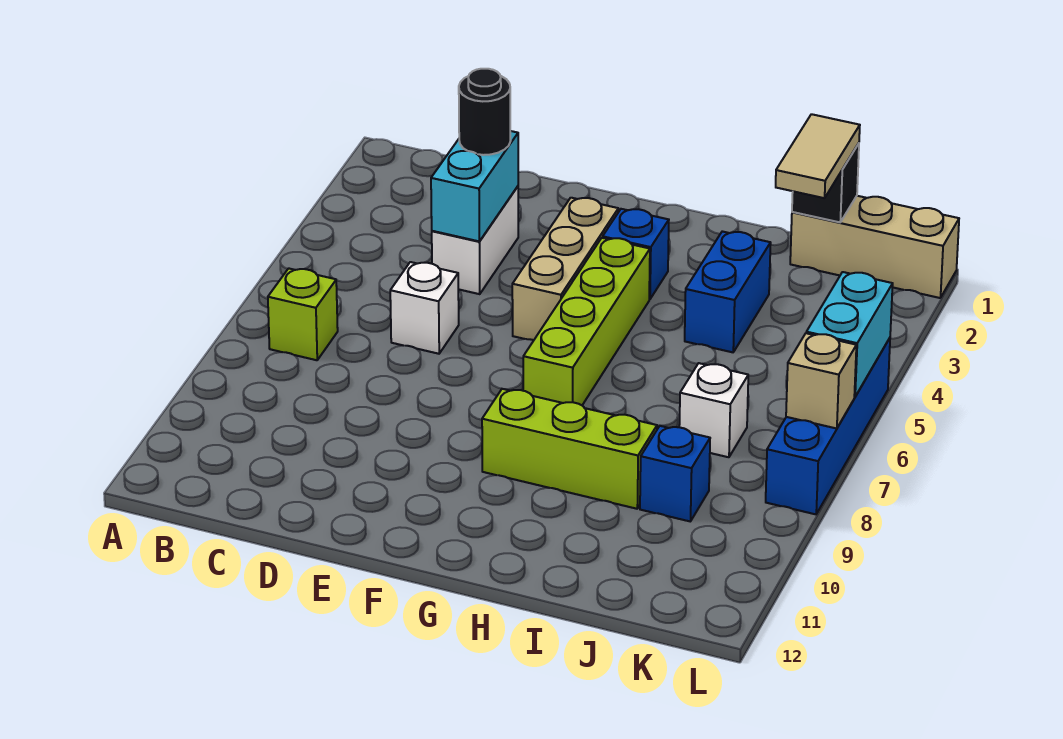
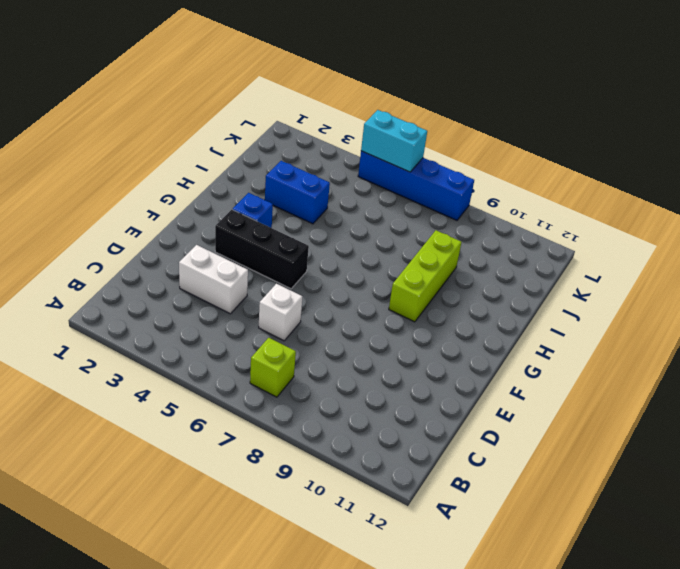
black brick F3:F5 level 1 -> tan brick F3:F5 level 1
none -> lime brick G4:G7 level 1
none -> tan brick J1:L1 level 1
none -> white brick J7 level 1

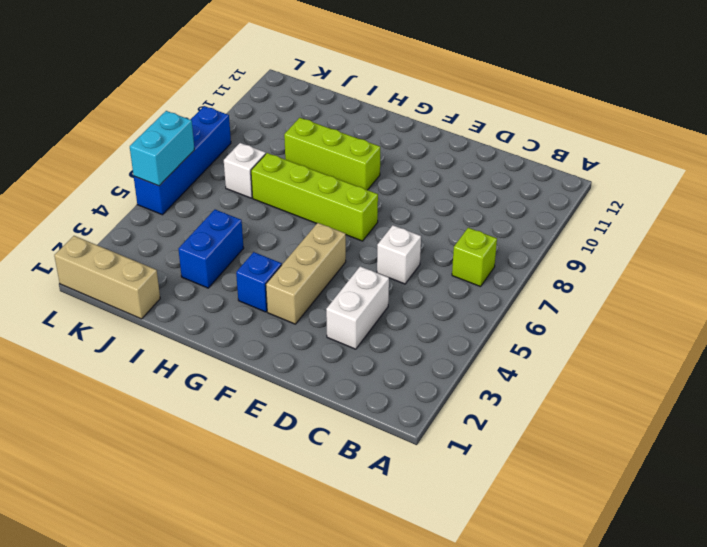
lime brick F7:I7 level 1 -> lime brick G4:G7 level 1
none -> blue brick J9 level 1
none -> cyan brick D3:D4 level 2
none -> black brick J1 level 2

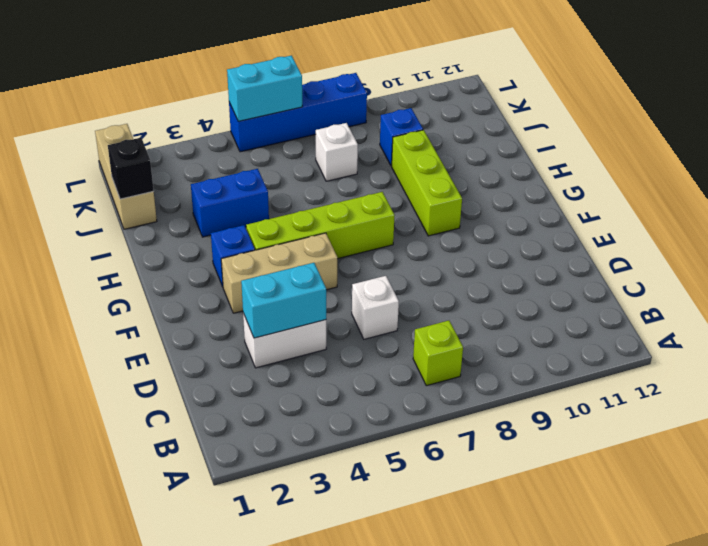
none -> tan brick L7 level 2
none -> black round brick D3 level 3
none -> tan tile J1:J2 level 3

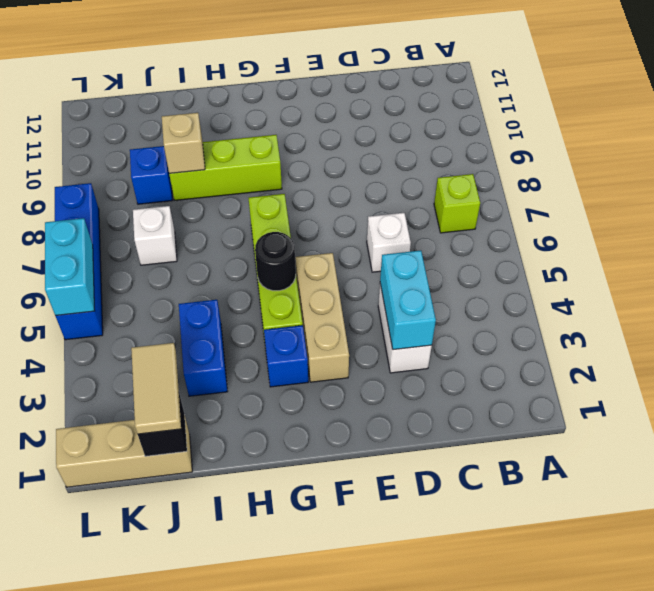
black round brick G5 level 2 -> black round brick D3 level 3
tan brick I9 level 2 -> tan brick L7 level 2

